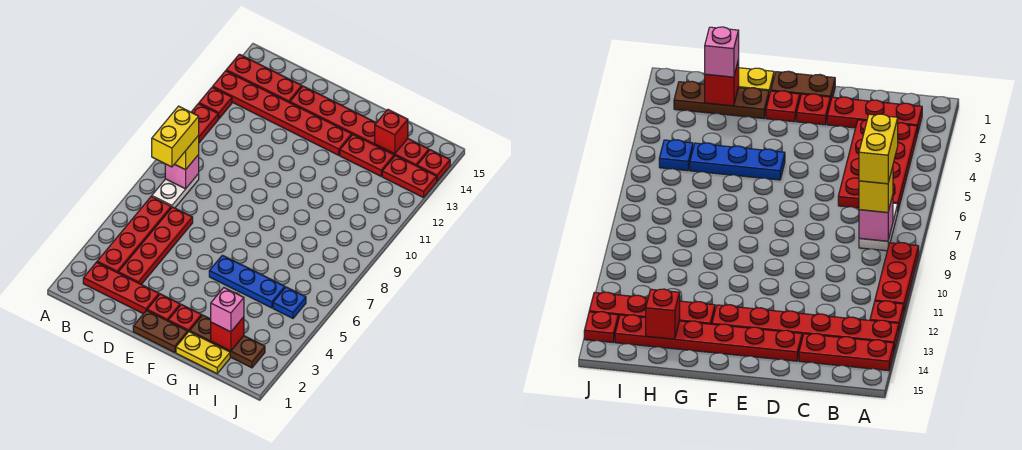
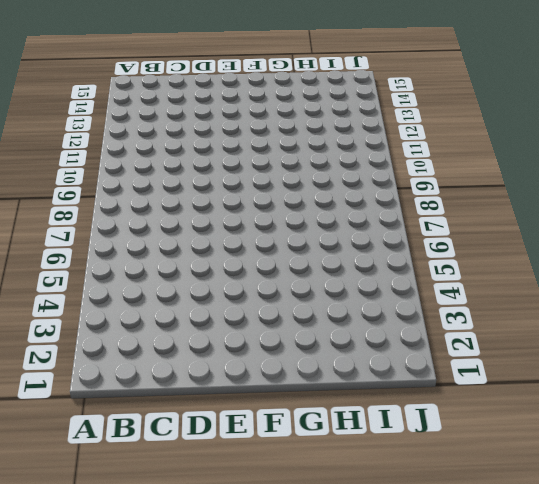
none -> red plate A9:A11 level 1
none -> red plate A12 level 1
none -> red plate A13:F13 level 1

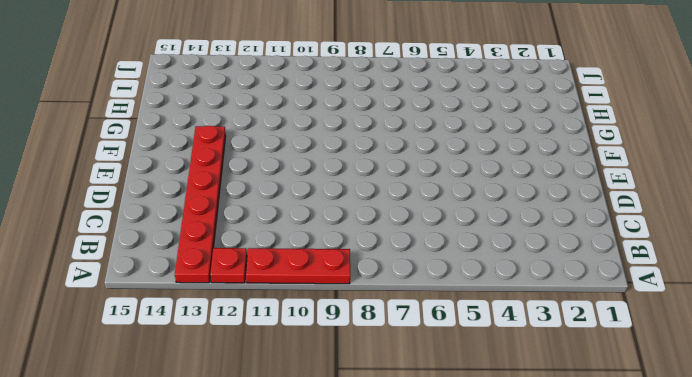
none -> red plate A14:C14 level 1
none -> red plate B2:D2 level 1
none -> red plate B3:B6 level 1

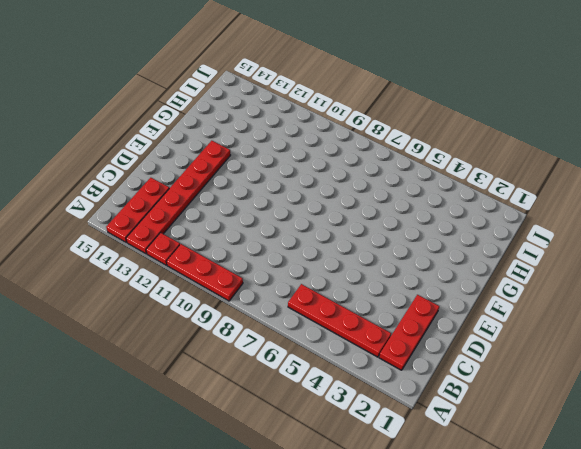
none -> white plate B7:B8 level 1
none -> red plate C3:C6 level 1
none -> red plate D14:I14 level 1

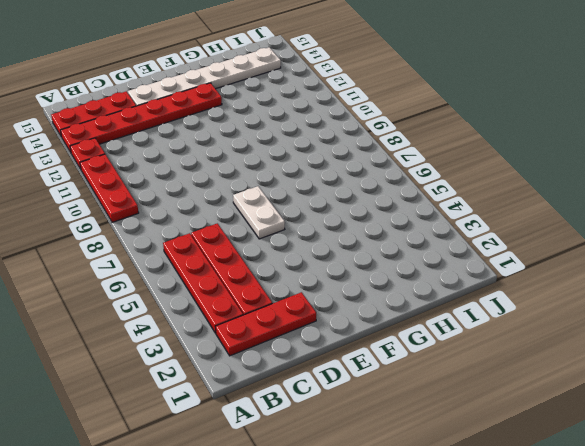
white plate D14:I14 level 1 -> red plate D14:I14 level 1
white plate E6:E7 level 1 -> white plate B7:B8 level 1
none -> brown plate E1:F1 level 1
none -> red plate E2 level 1
none -> red plate F2 level 1

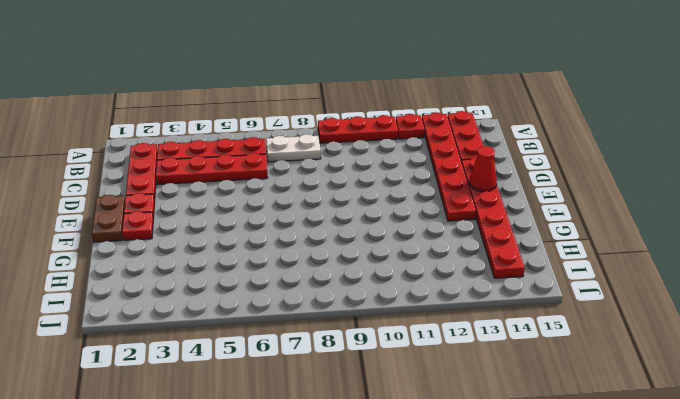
red cone E14 level 2 -> none
none -> blue plate F5:H5 level 1
none -> yellow plate G1:H1 level 1
none -> brown plate G2:I2 level 1

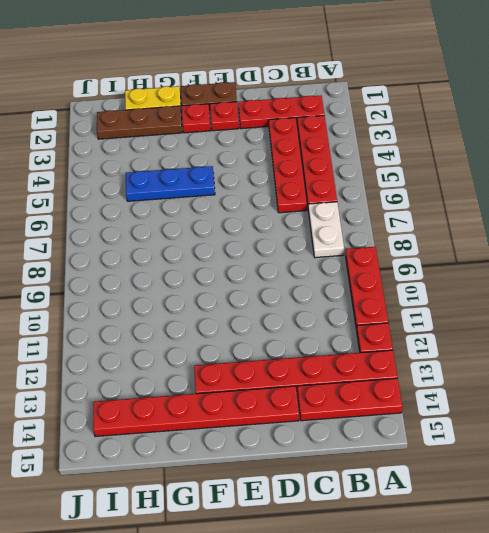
none -> red plate G13:H13 level 1
none -> blue plate I5 level 1
none -> red plate I13:J13 level 1

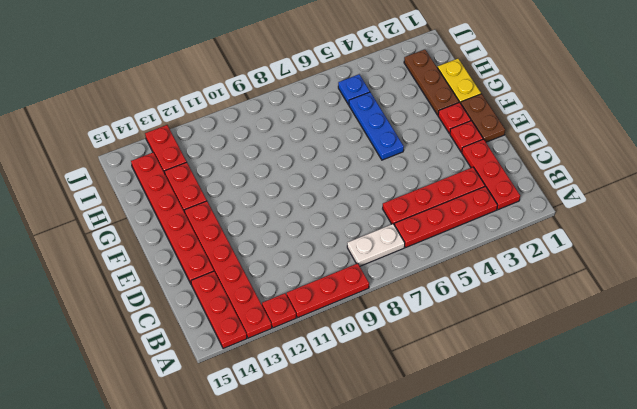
none -> red plate J14 level 1
none -> pink brick B8 level 2
none -> red brick H2 level 2

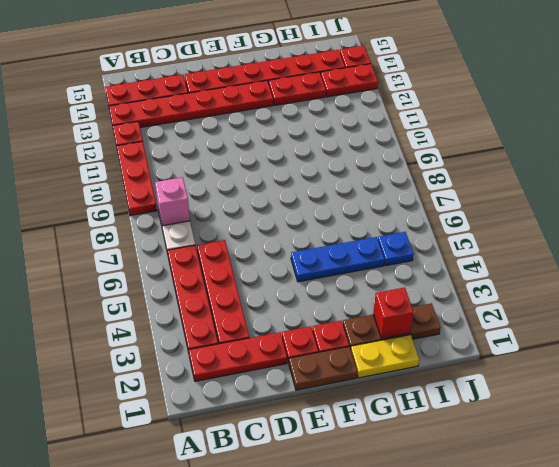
none -> red brick H14 level 2
none -> yellow brick B8 level 3
none -> pink brick H2 level 3

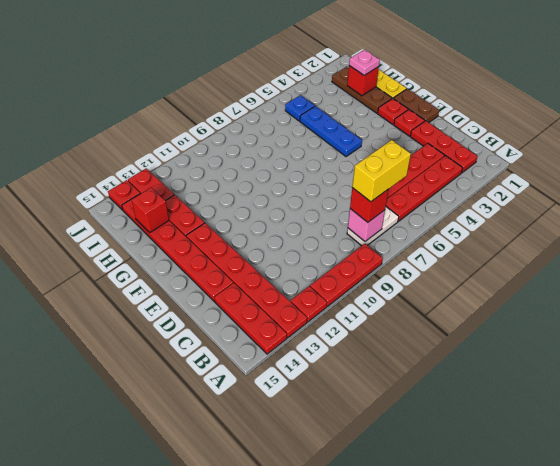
red brick B8 level 3 -> yellow brick B8 level 3
pink plate H2 level 3 -> pink brick H2 level 3

